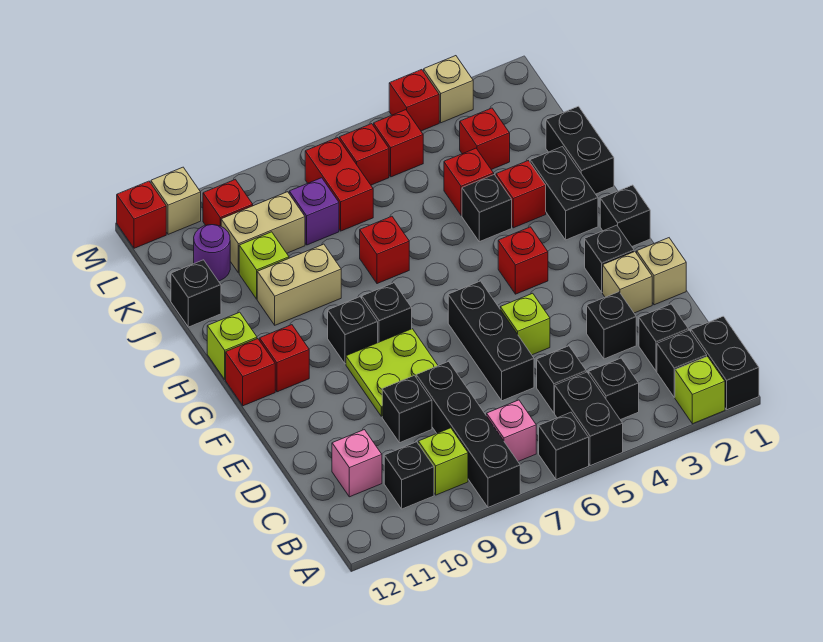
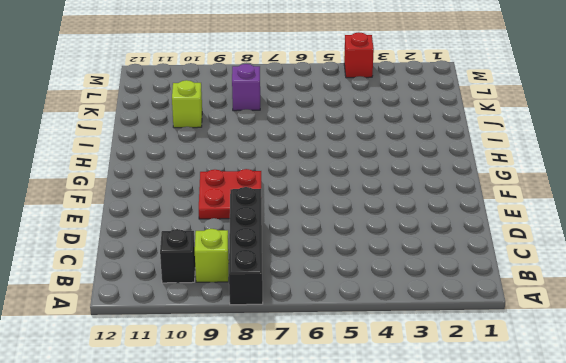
red plate E8:F9 level 1 -> lime plate E8:F9 level 1
none -> black brick A1:B1 level 1
none -> lime brick A2 level 1
none -> black brick A5:B5 level 1
none -> black brick A6 level 1

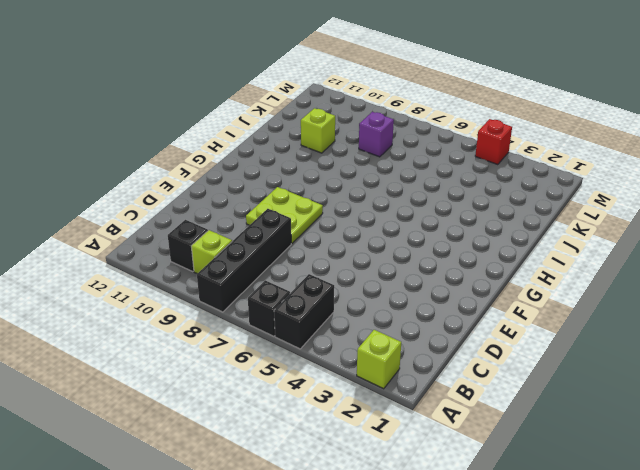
none -> black brick A1:B1 level 1
none -> black brick B2 level 1
none -> black brick B4 level 1
none -> pink brick B7 level 1

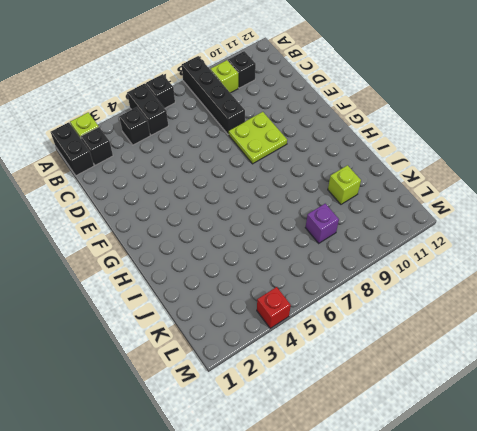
none -> pink brick B7 level 1
none -> black brick C2 level 1
none -> black brick C5 level 1
none -> pink brick C11 level 1

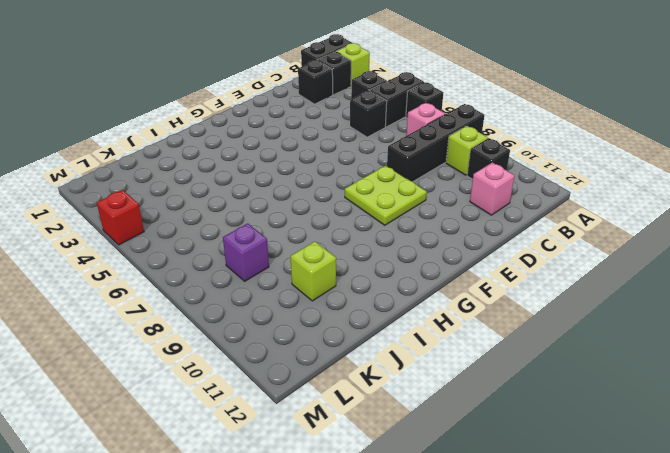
none -> black brick D3 level 1
none -> black brick D6:F6 level 1
none -> black brick D9 level 1
none -> tan brick E1 level 1

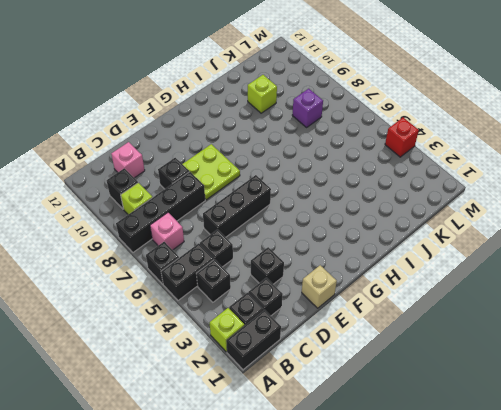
none -> tan brick E2 level 1
none -> lime brick E5 level 1
none -> black brick F2 level 1
none -> black brick G1 level 1

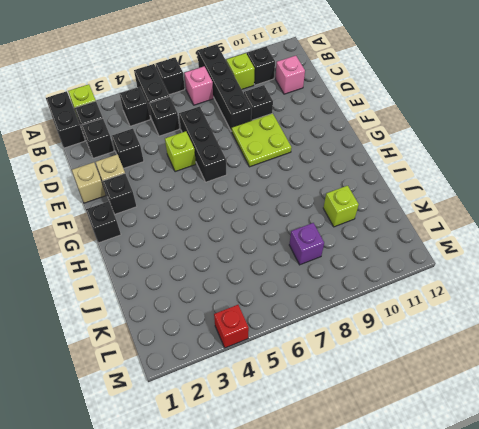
none -> red brick G4 level 1
none -> black brick G8 level 1
none -> black brick G9 level 1
none -> red brick G11 level 1

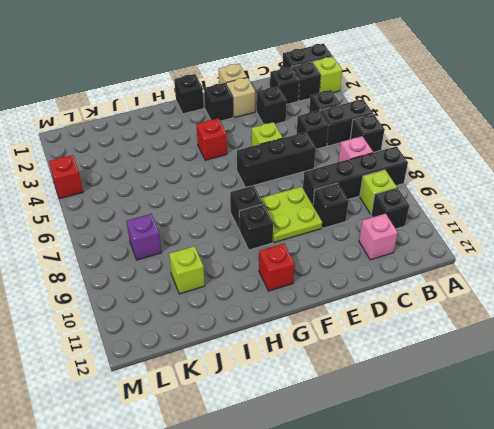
none -> red brick G12 level 1
none -> black brick H2:I2 level 1
none -> lime brick H12 level 1
none -> black brick I1:J1 level 1

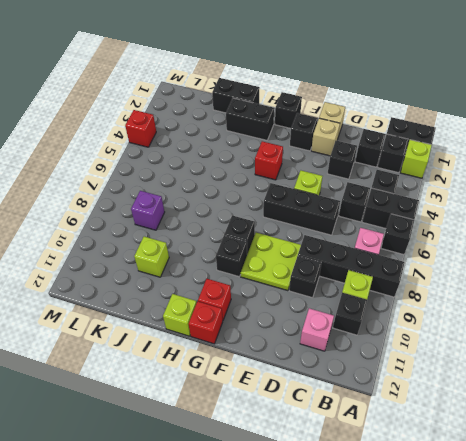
none -> red brick I3 level 1
none -> black brick I4 level 1
none -> red brick I7 level 1
none -> tan brick I9:I10 level 1

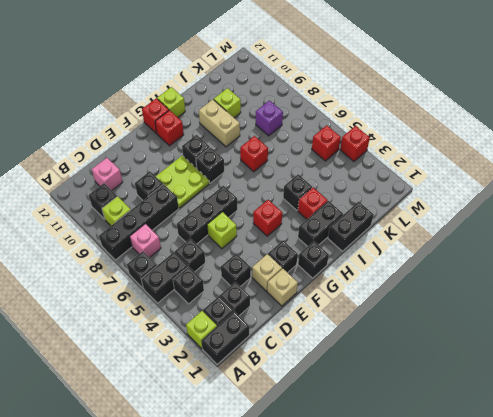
none -> red brick J4 level 1
none -> black brick J12 level 1
none -> red brick K3 level 1
none -> red brick K7:L7 level 1

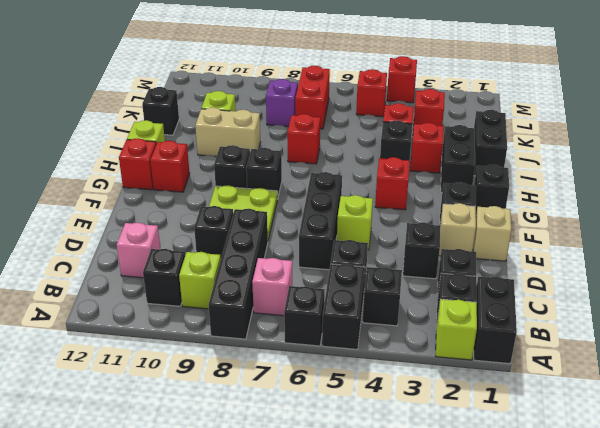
none -> tan brick K9:K10 level 1
none -> purple round brick K11 level 1
none -> red brick L6 level 1
none -> red brick L10 level 1

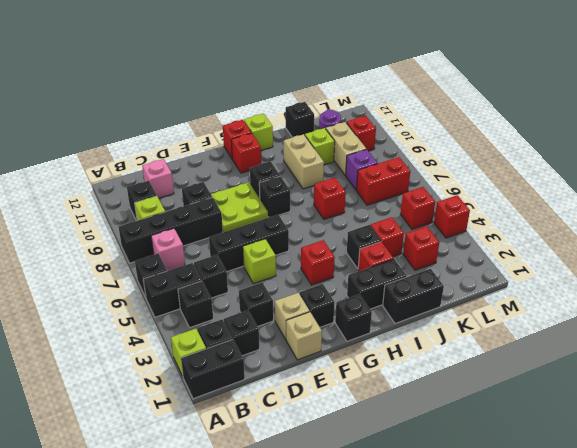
none -> red brick L6 level 1
none -> tan brick M3 level 1
none -> tan brick M11 level 1
none -> red brick M12 level 1

